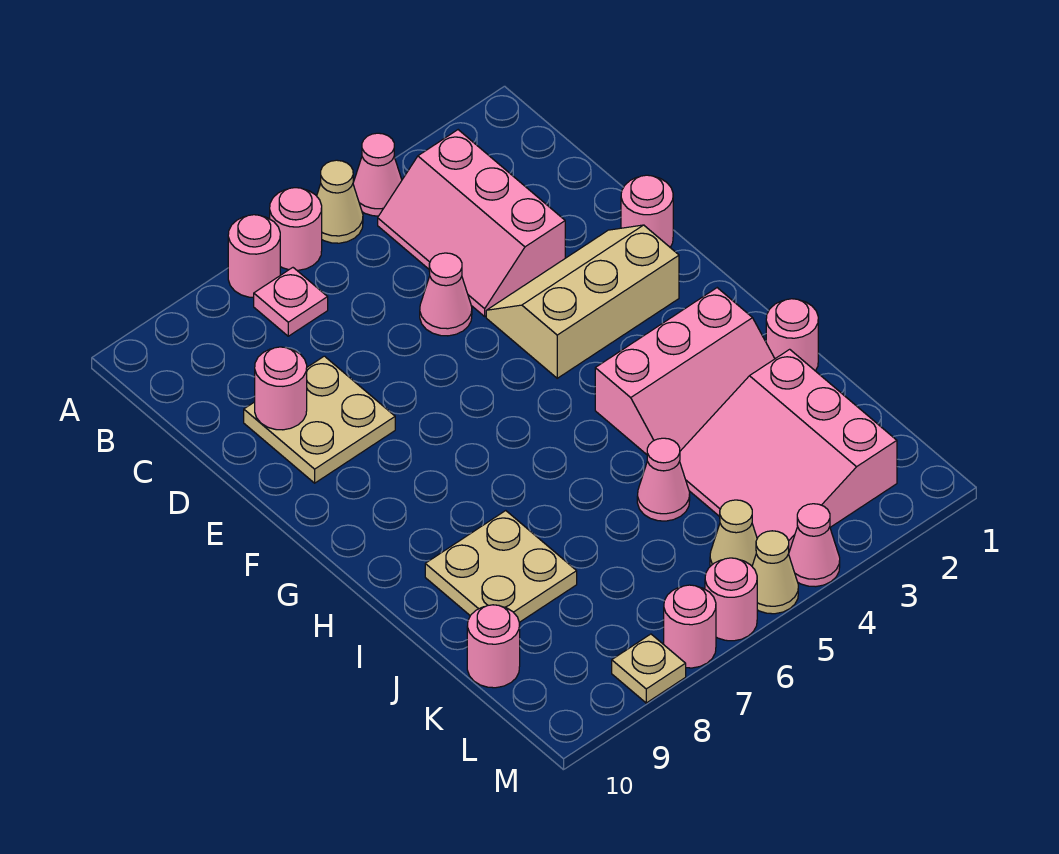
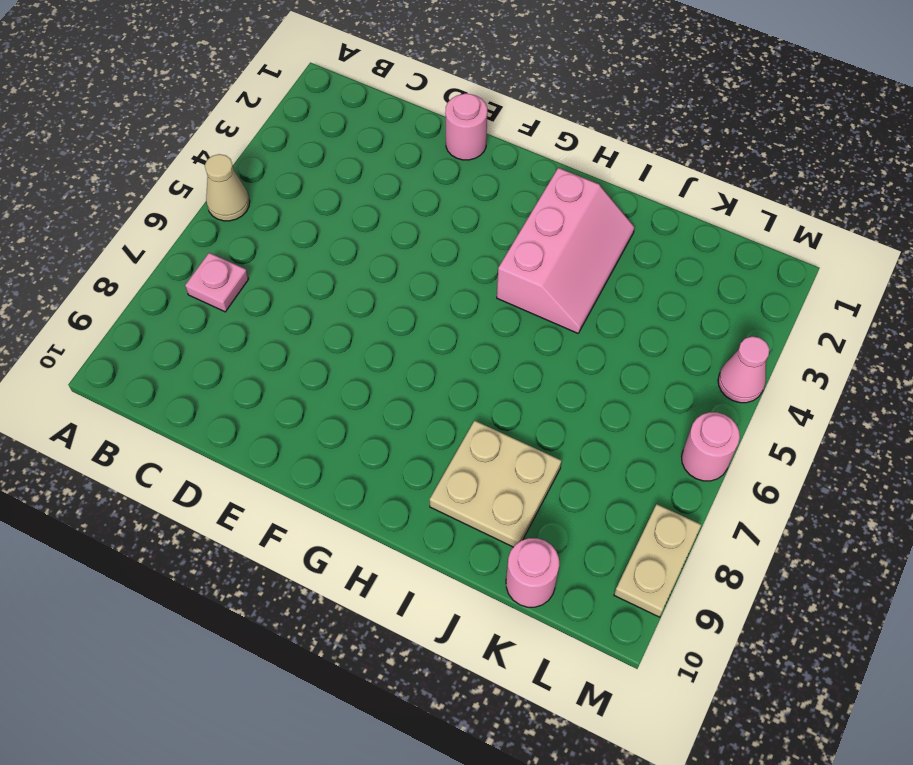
tan plate M8:M9 level 1 -> tan plate M8 level 1
none -> pink cone A4 level 1
none -> pink round brick A6 level 1
none -> pink round brick A7 level 1

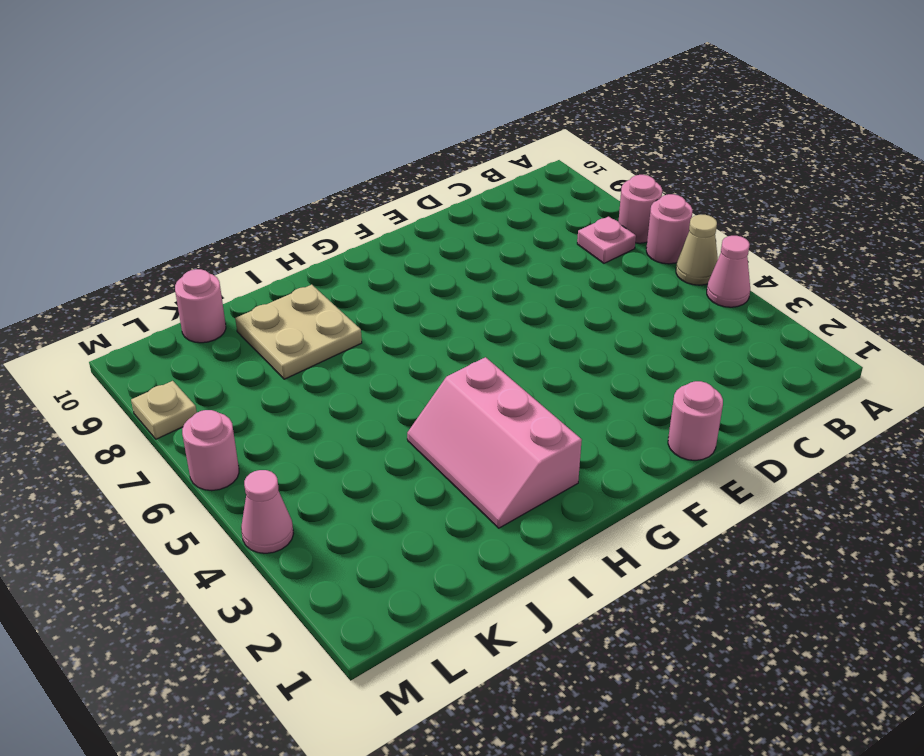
none -> pink slope B3:D4 level 1 top 3
none -> pink cone D5 level 1
none -> tan plate D8:E9 level 1

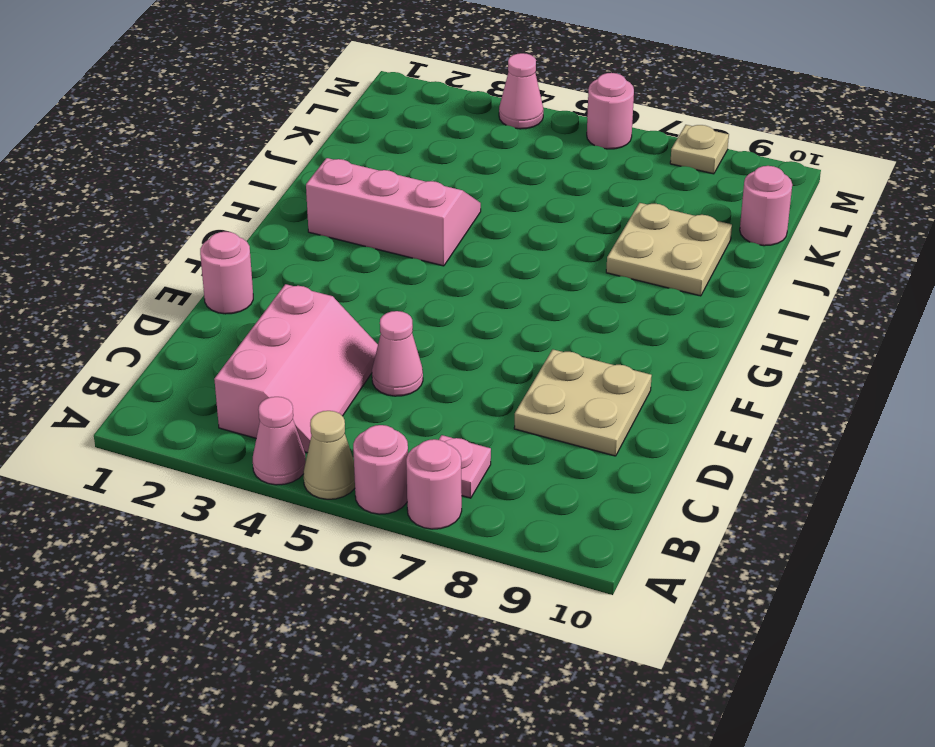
none -> tan slope E2:F4 level 1 top F
none -> pink round brick I1 level 1
none -> pink slope J2:L4 level 1 top 2

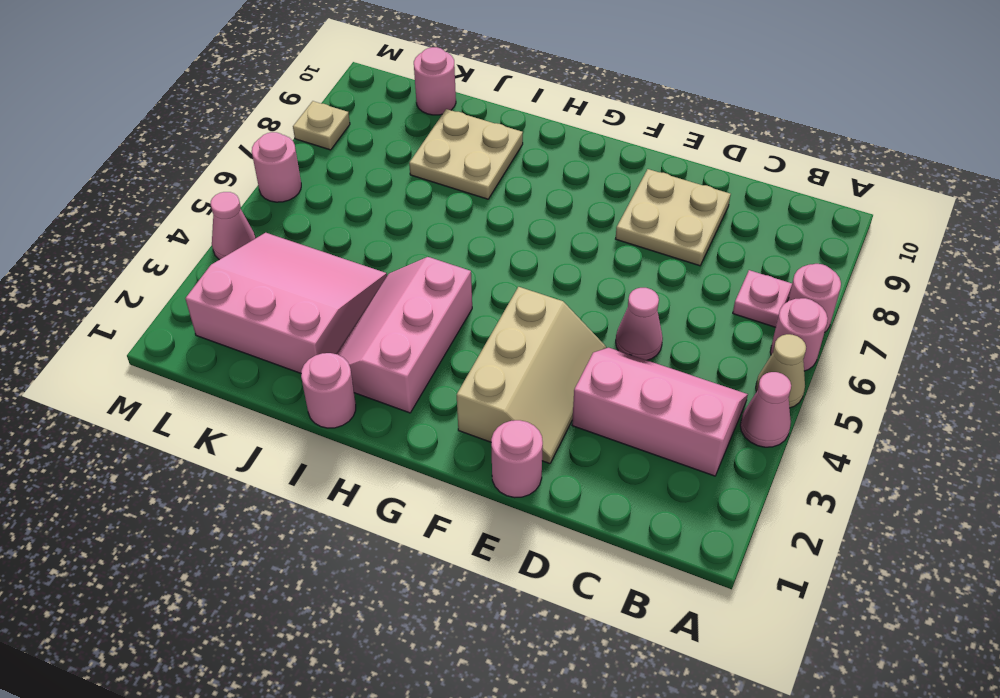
none -> pink cone J5 level 1
none -> tan cone L5 level 1
none -> tan cone M5 level 1

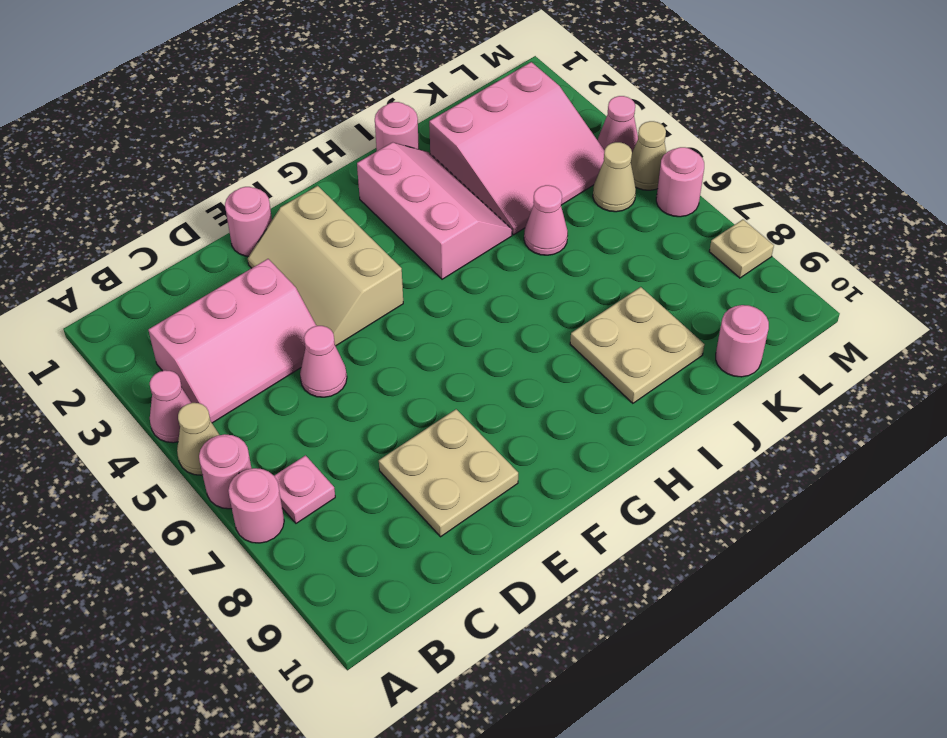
none -> pink round brick M7 level 1
none -> pink round brick D9 level 2

